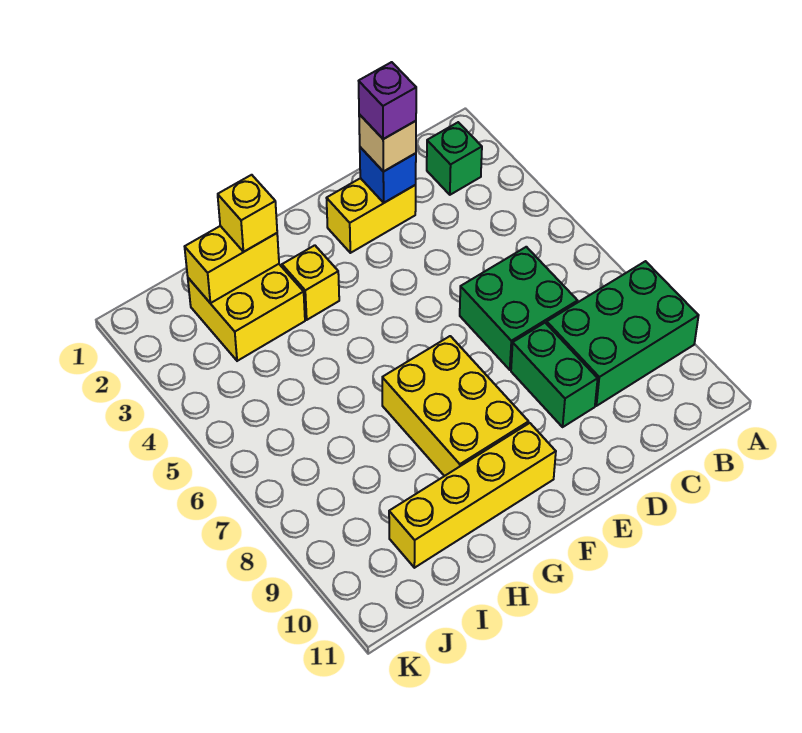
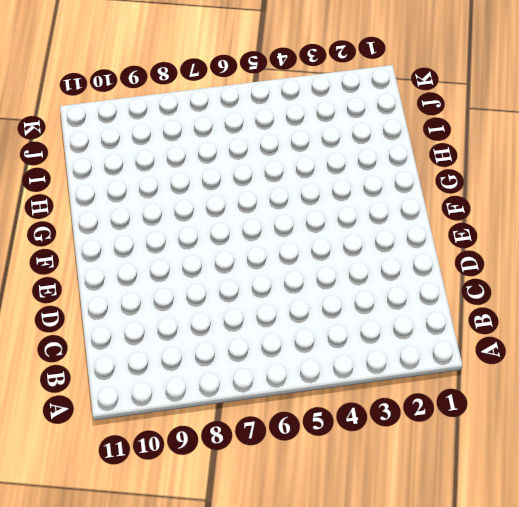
none -> green brick A8:C9 level 1
none -> green brick B2 level 1
none -> green brick C6:D7 level 1

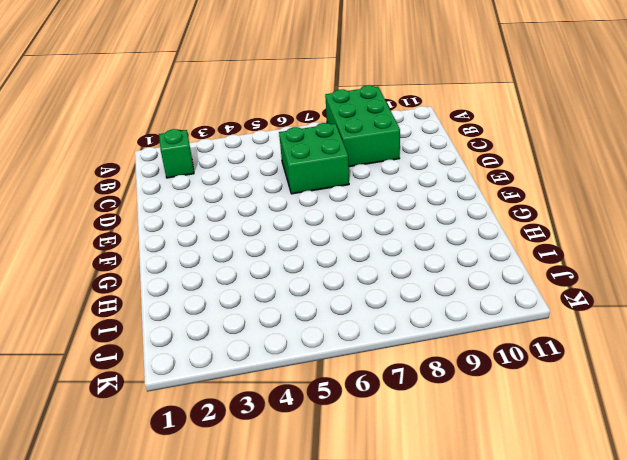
none -> yellow brick D2:E2 level 1
none -> green brick D8:D9 level 1
none -> yellow brick F7:G9 level 1

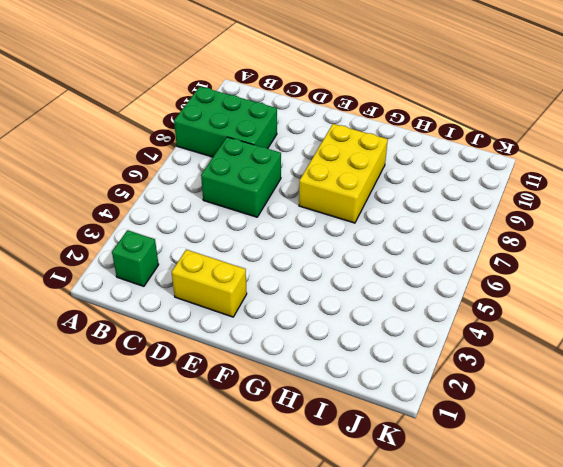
none -> green brick D8:D9 level 1
none -> yellow brick F10:I10 level 1
none -> yellow brick G3 level 1

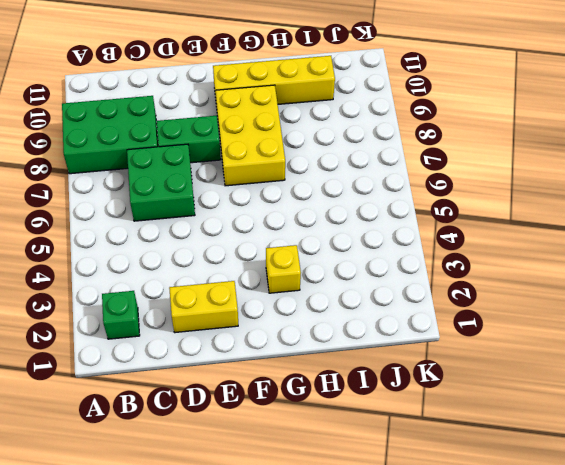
green brick D8:E8 level 1 -> green brick D8:D9 level 1
none -> yellow brick H2:I3 level 1
none -> blue brick D2 level 2
none -> yellow brick H2:I2 level 2

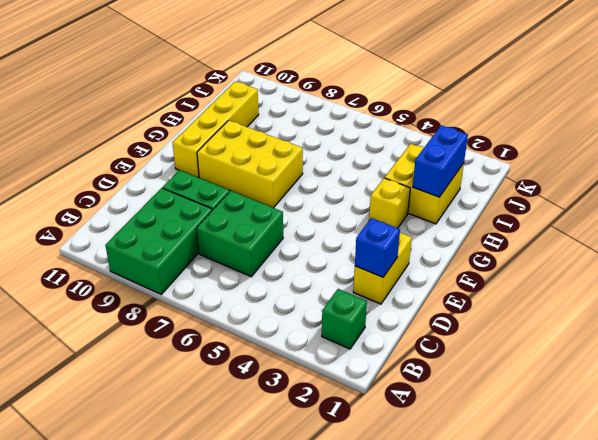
blue brick H2:I2 level 2 -> yellow brick H2:I2 level 2
none -> tan brick D2 level 3
none -> yellow brick H2 level 3
none -> purple brick D2 level 4

